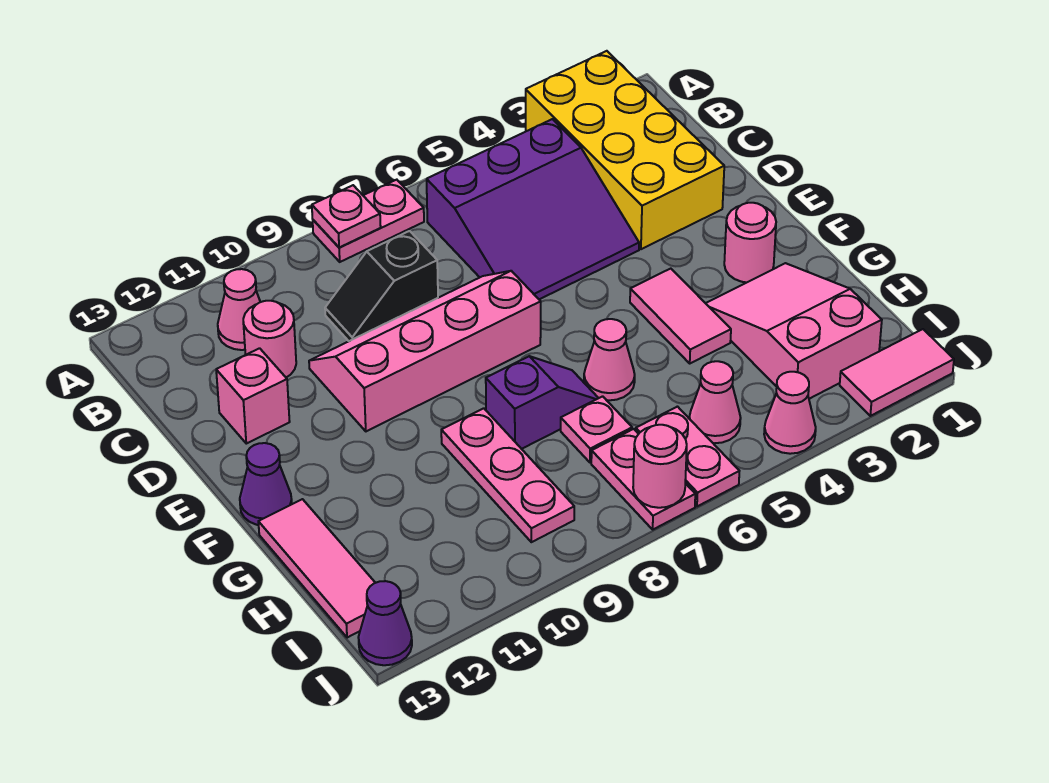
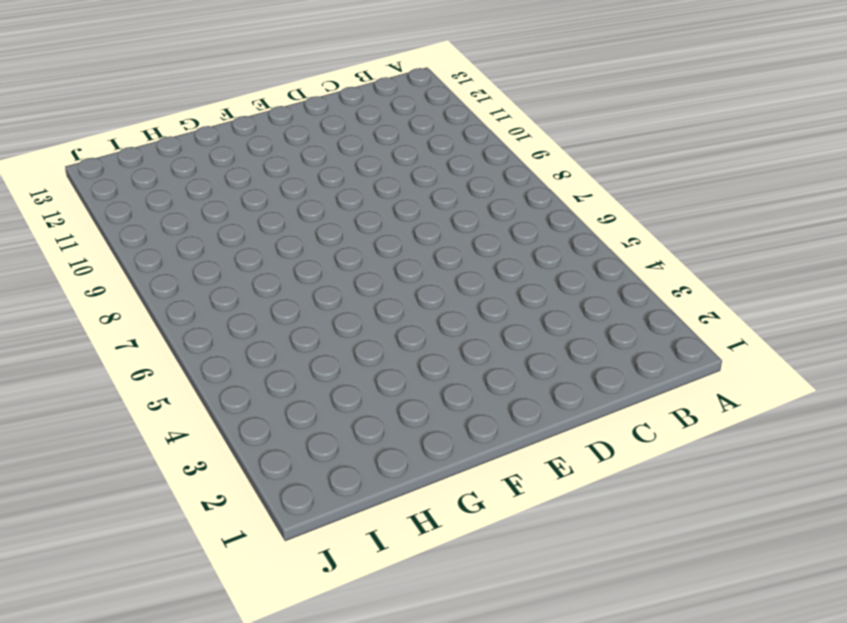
none -> yellow brick A2:D3 level 1
none -> pink plate A7:A8 level 1
none -> purple slope B4:D6 level 1 top B

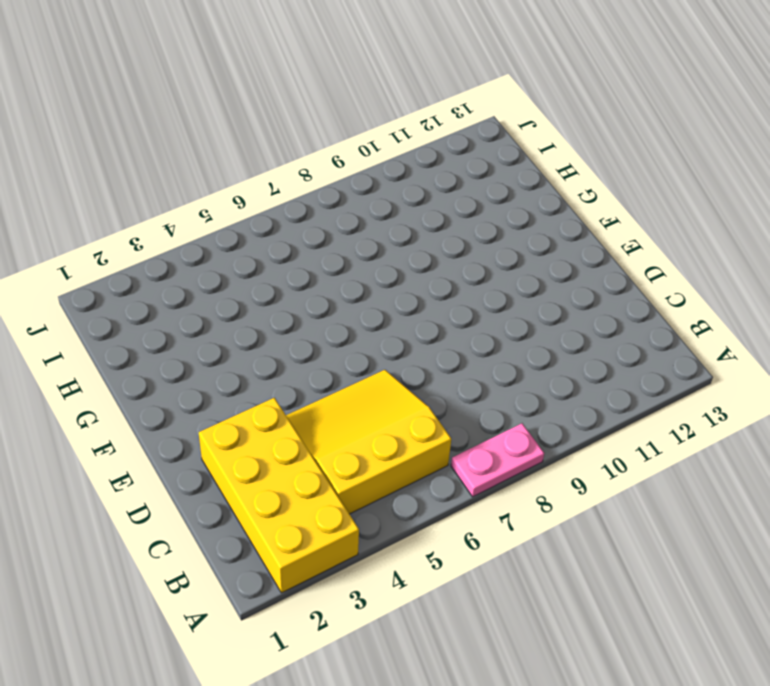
yellow slope B4:D6 level 1 top B -> purple slope B4:D6 level 1 top B
none -> pink cone B11 level 1
none -> black slope C8:C9 level 1 top 8
none -> pink round brick C11 level 1

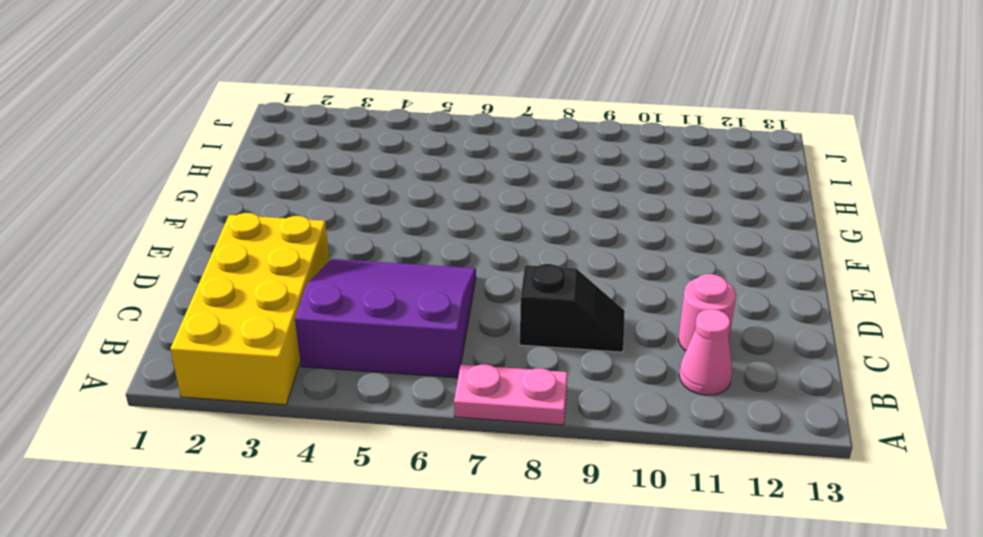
none -> pink slope D7:E10 level 1 top E
none -> pink brick D12 level 1
none -> pink round brick F2 level 1

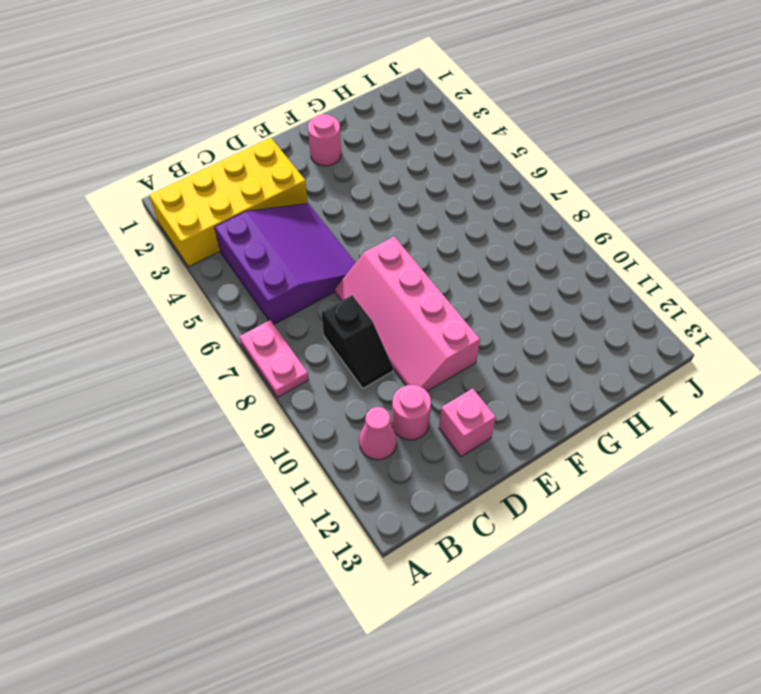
none -> pink tile F4:G4 level 1
none -> purple cone F13 level 1
none -> pink slope G2:I3 level 1 top I

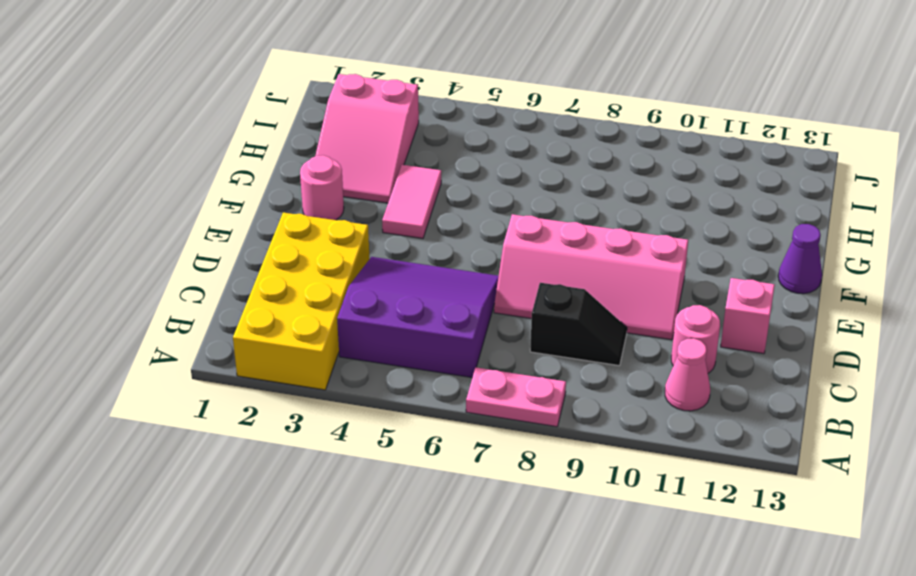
none -> pink cone G6 level 1
none -> purple slope G7:G8 level 1 top 8
none -> pink plate G9:I9 level 1

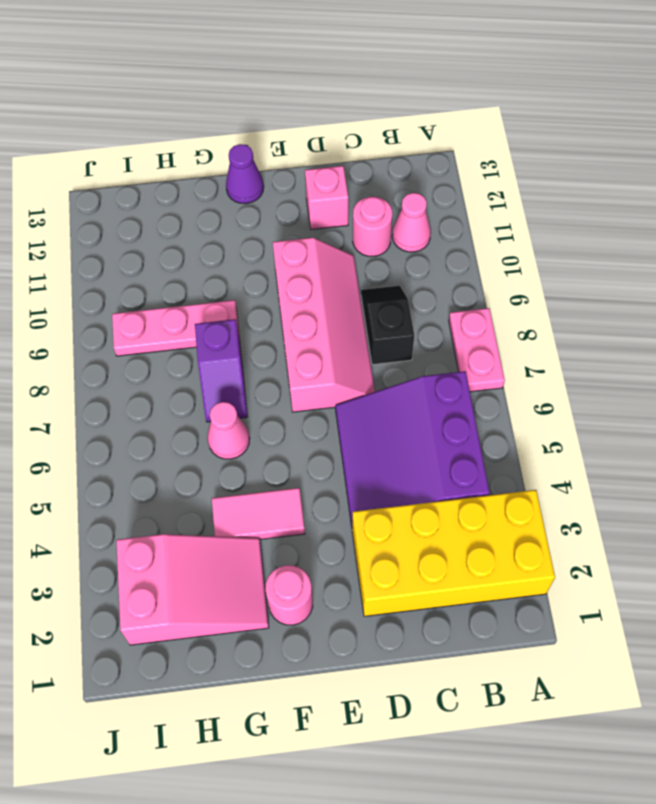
none -> pink tile G13:I13 level 1
none -> pink plate H7 level 1
none -> pink cone I5 level 1

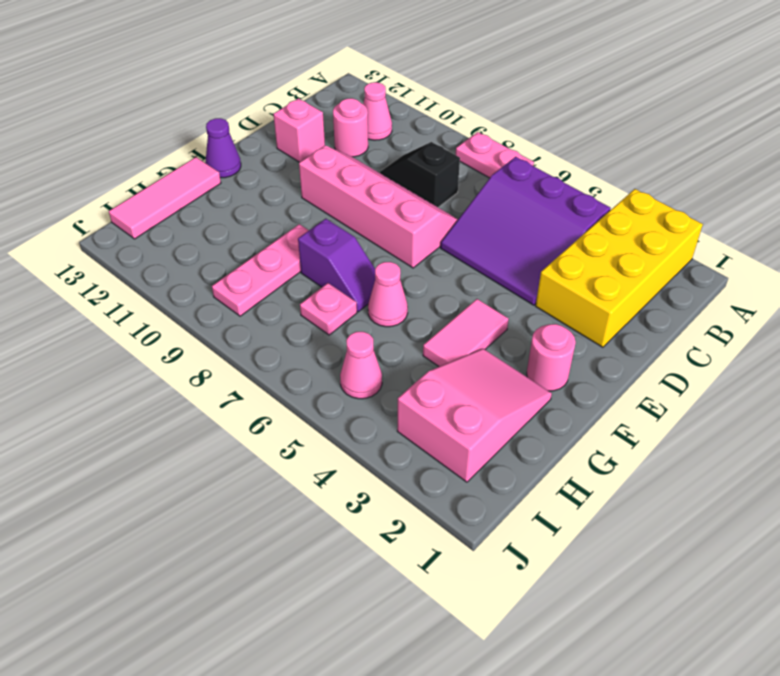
none -> pink plate I6:J6 level 1
none -> pink plate I7:J7 level 1
none -> pink tile J1:J2 level 1

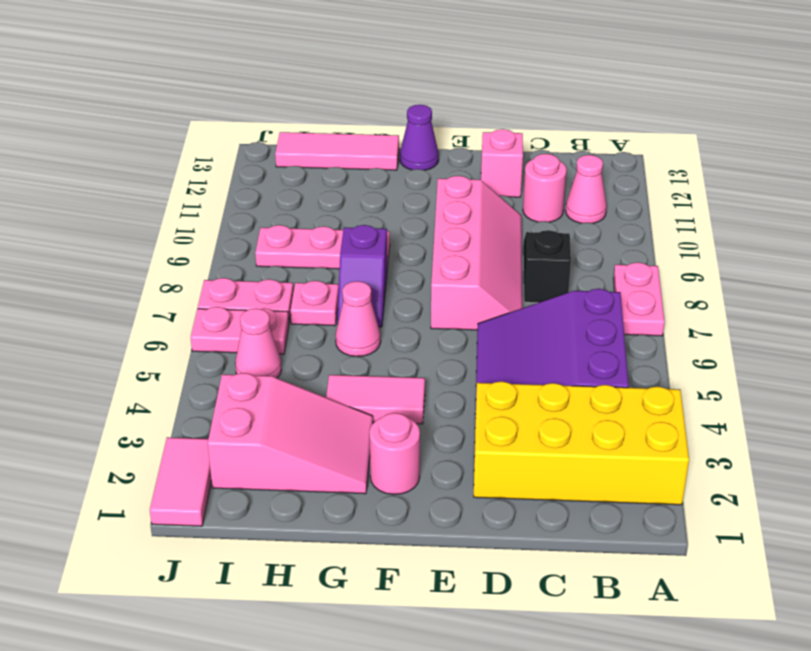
none -> pink cone J4 level 1
none -> purple cone J13 level 1
none -> pink plate A8 level 2

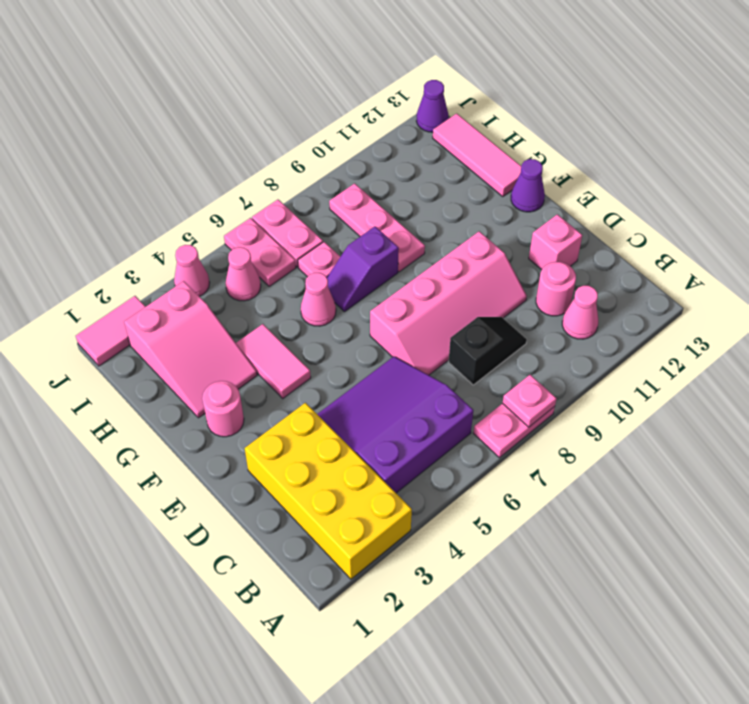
none -> pink round brick J7 level 2

